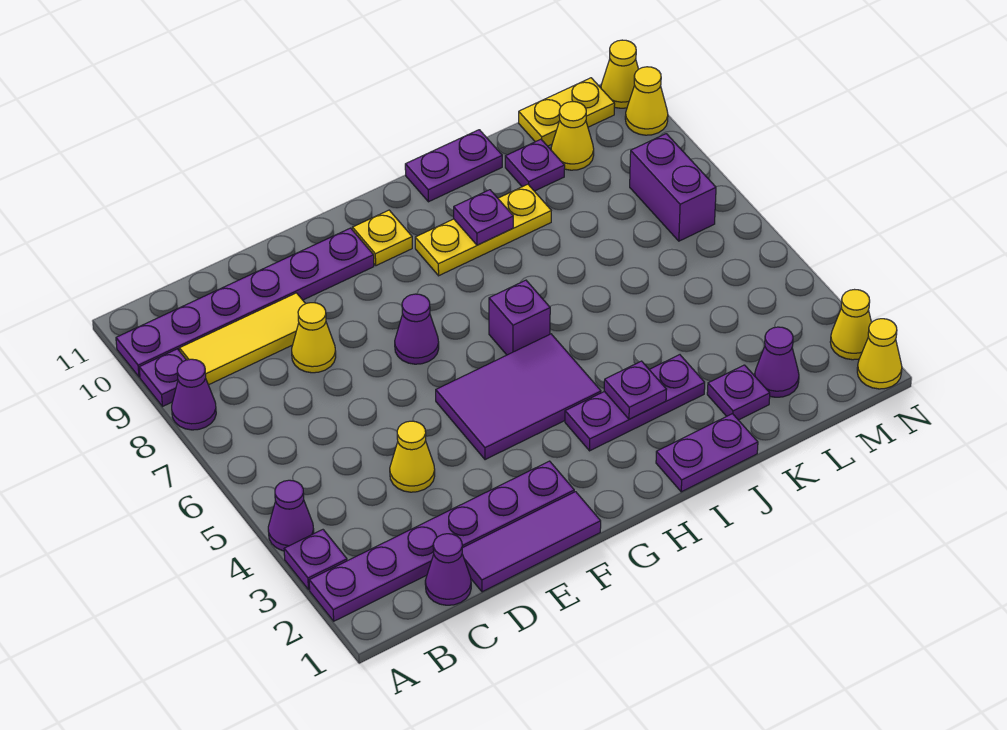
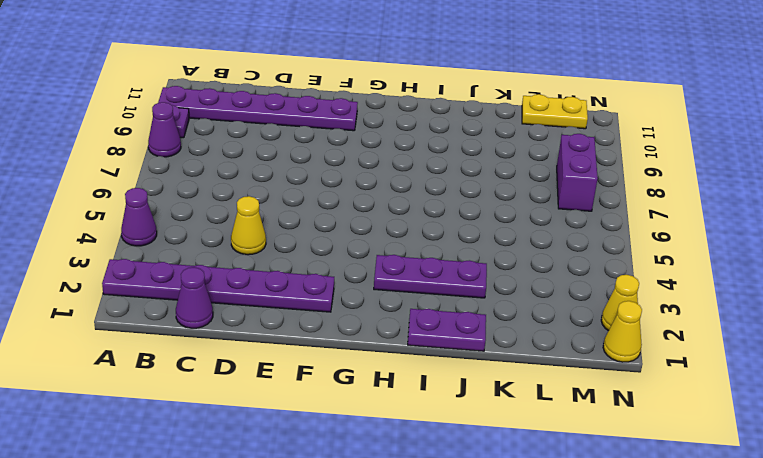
none -> purple plate A3 level 1
none -> yellow tile B9:D9 level 1
none -> purple tile D1:F1 level 1
none -> yellow cone D8 level 1

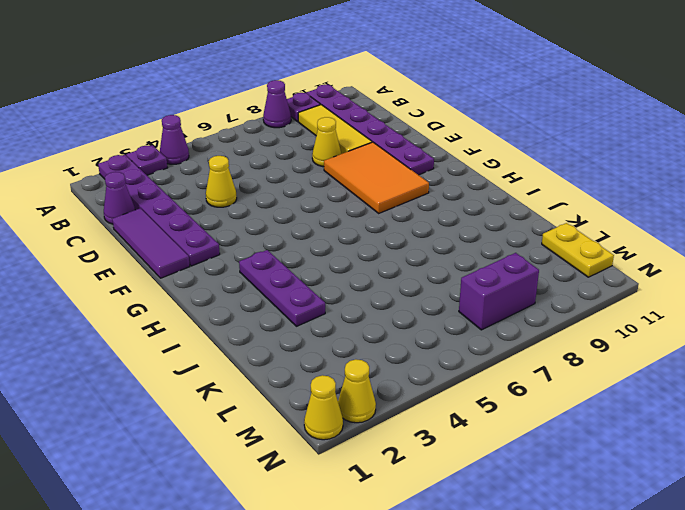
orange tile E8:G9 level 1 -> none
none -> purple tile F4:H5 level 1
none -> purple cone F7 level 1
none -> yellow plate G10 level 1
none -> purple brick H6 level 1

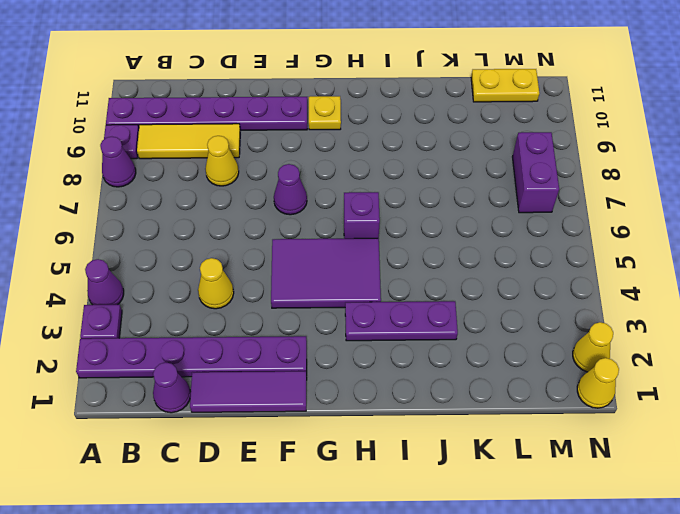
none -> yellow plate H9:J9 level 1
none -> purple plate I1:J1 level 1
none -> purple plate I11:J11 level 1
none -> purple plate K2 level 1

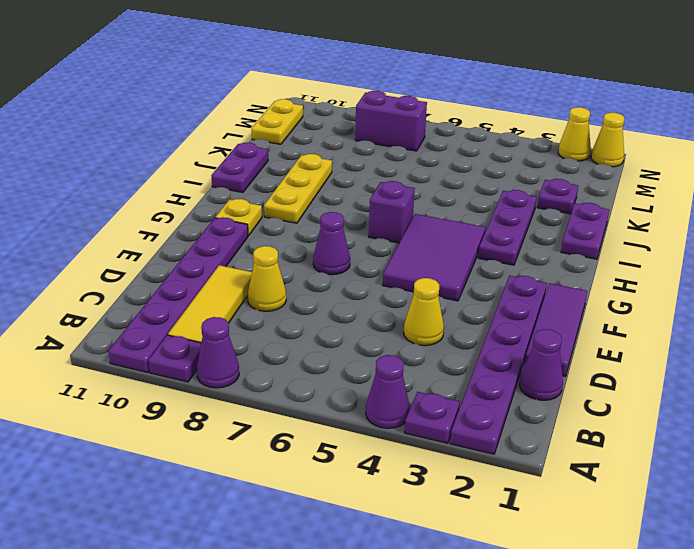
none -> purple plate K10 level 1
none -> purple cone L2 level 1
none -> yellow cone L10 level 1
none -> yellow cone N10 level 1

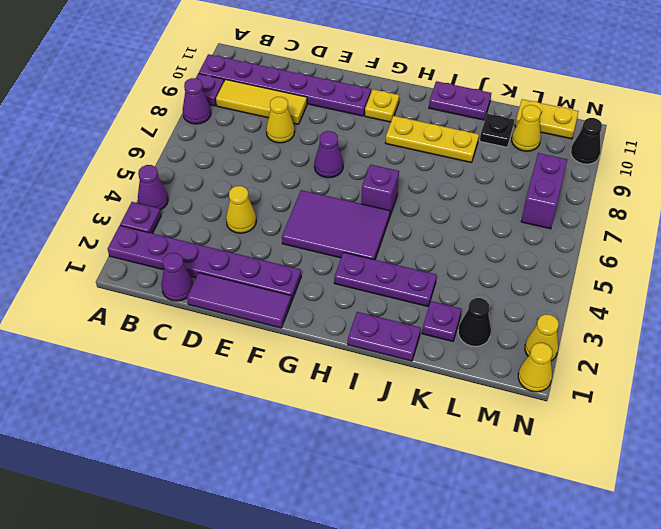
black plate K10 level 1 -> purple plate K10 level 1
black cone L2 level 1 -> purple cone L2 level 1
black cone N10 level 1 -> yellow cone N10 level 1
none -> yellow cone N11 level 1
none -> purple plate I3 level 2
none -> purple plate I9 level 2

